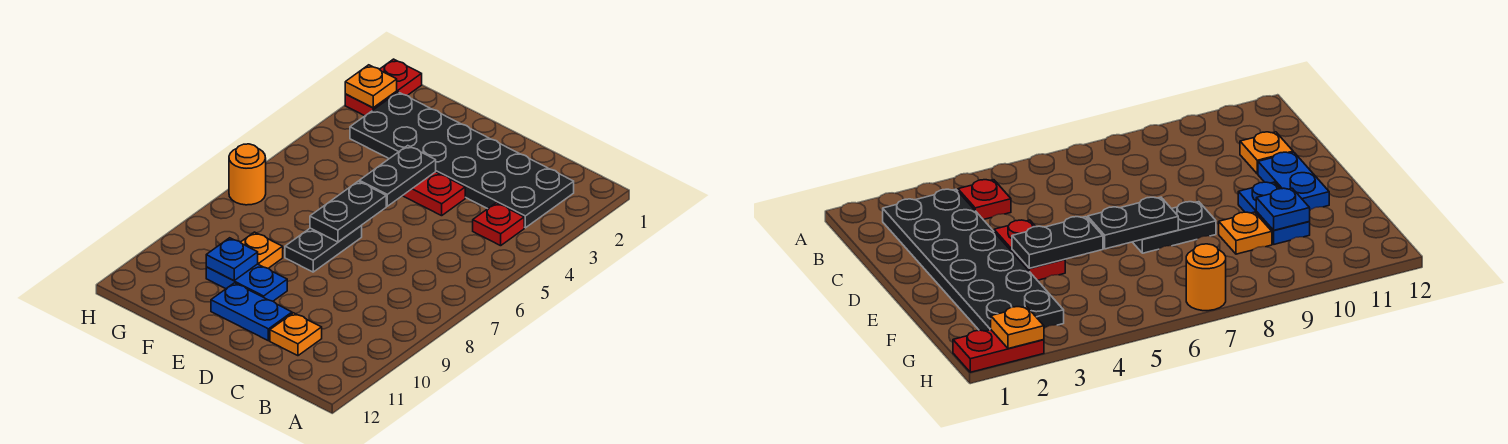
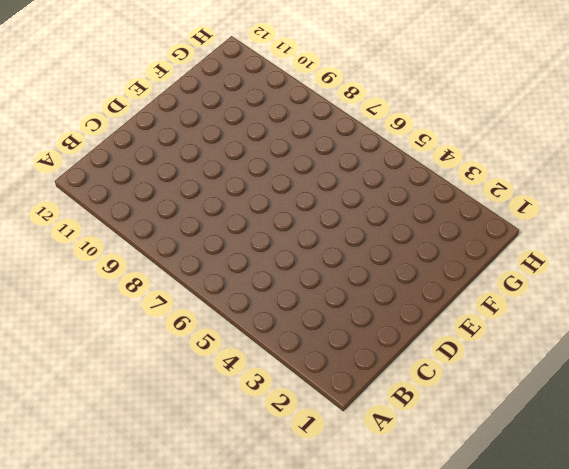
none -> black plate B2:G3 level 1
none -> red plate B4 level 1
none -> orange plate C11 level 1

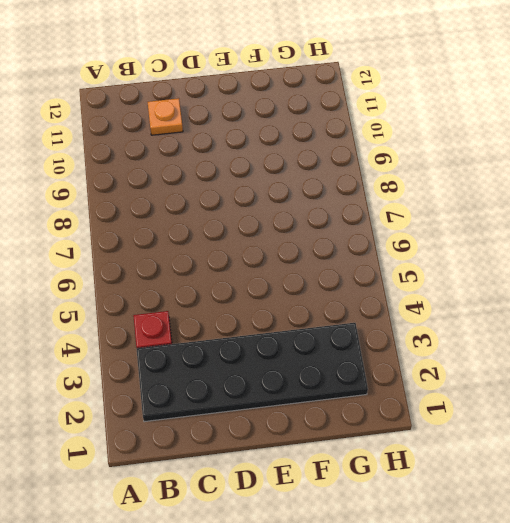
none -> red plate D4:E4 level 1
none -> blue plate D11:E11 level 1
none -> black plate E7:E8 level 1

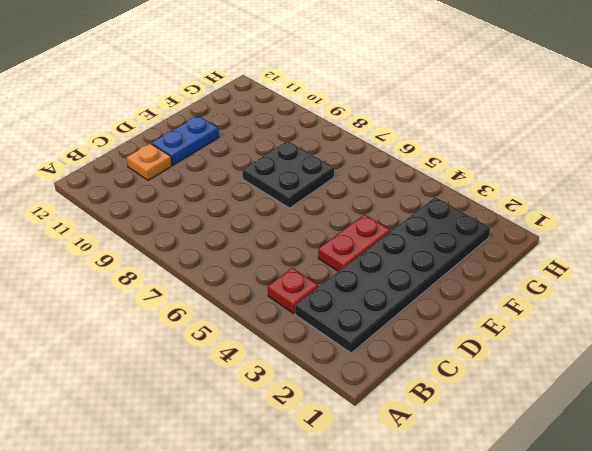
black plate E7:F8 level 1 -> black plate E7:E8 level 1
none -> blue plate E10:F10 level 1
none -> orange plate F9 level 1
none -> red plate H1:H2 level 1

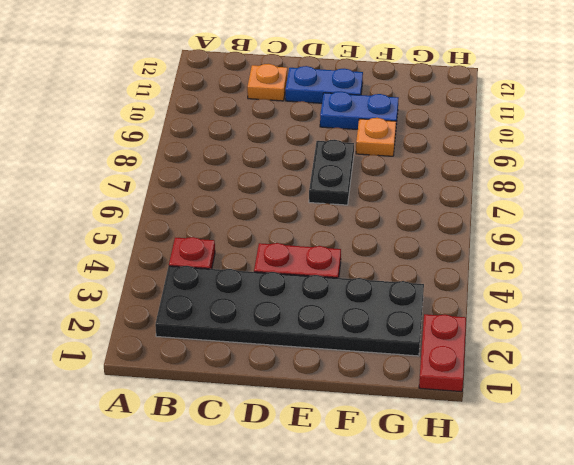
none -> orange round brick H7 level 1
none -> black plate E4:E5 level 2
none -> black plate E6:E7 level 2

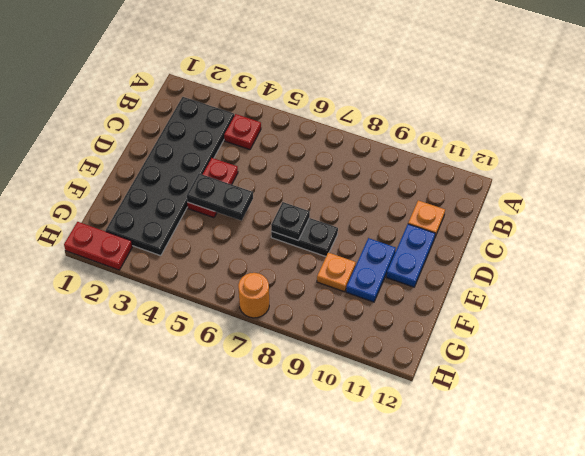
black plate E7 level 2 -> black plate E6:E7 level 2
none -> blue plate F10 level 2
none -> orange plate H2 level 2

